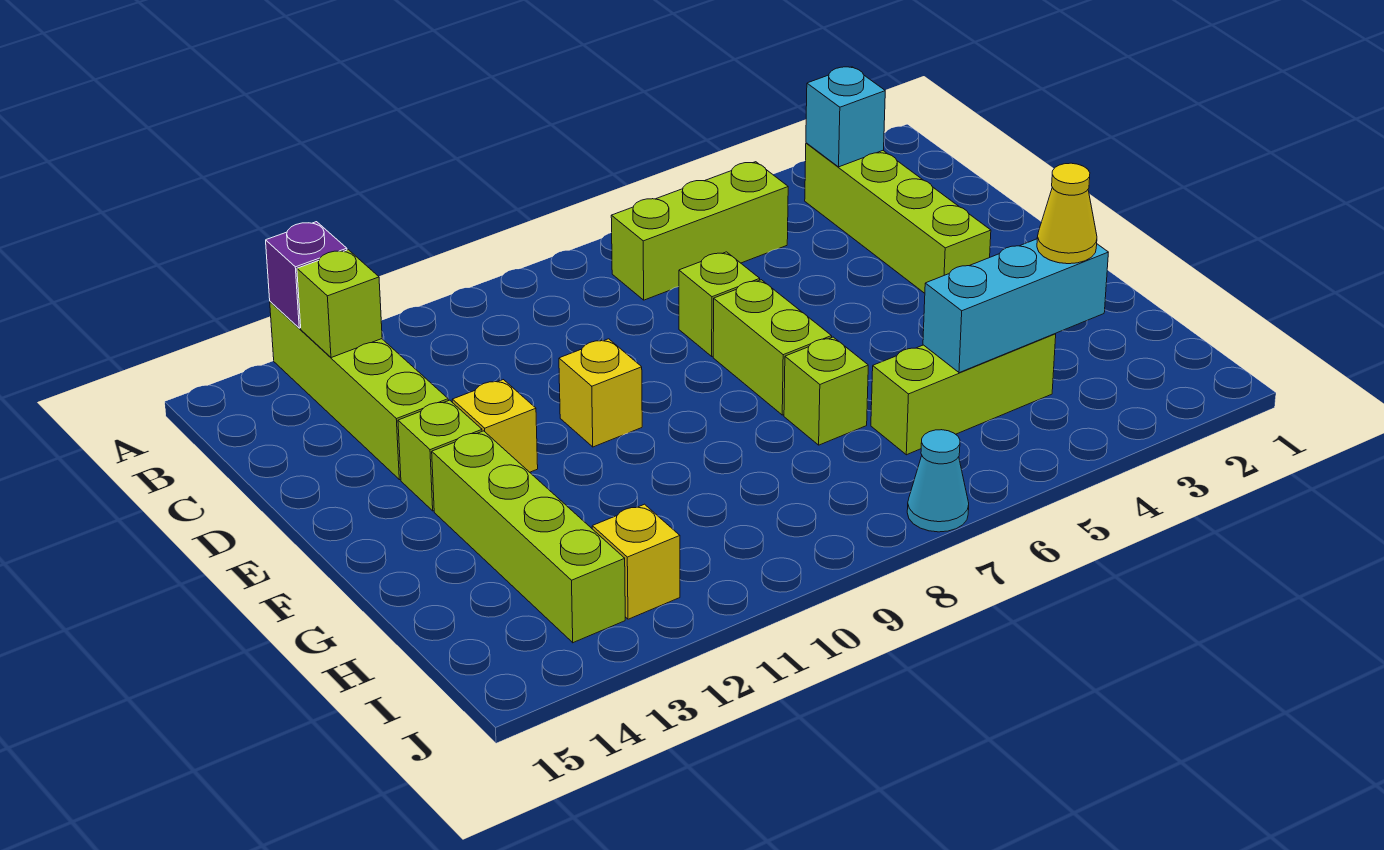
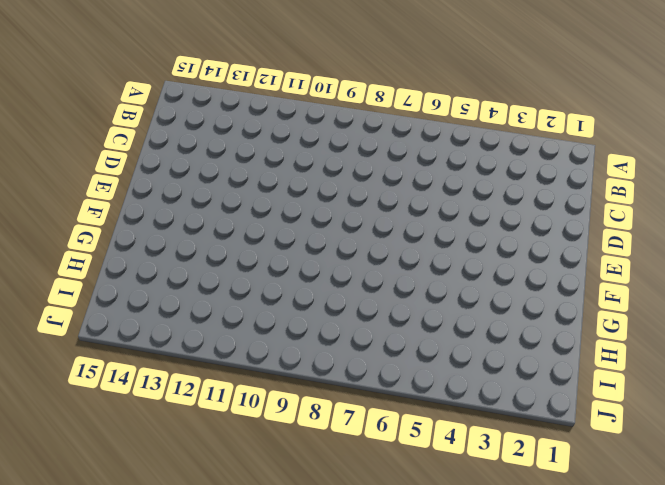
none -> lime brick A13:D13 level 1
none -> lime brick B3:E3 level 1
none -> lime brick B5:B7 level 1

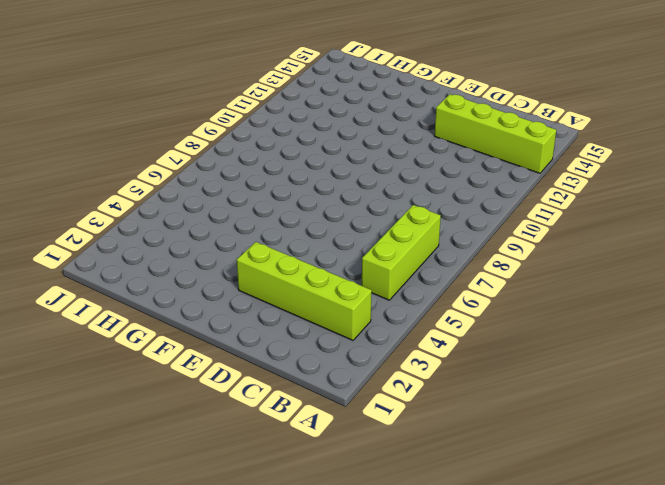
none -> lime brick D7 level 1
none -> lime brick E7:F7 level 1
none -> yellow brick E10 level 1

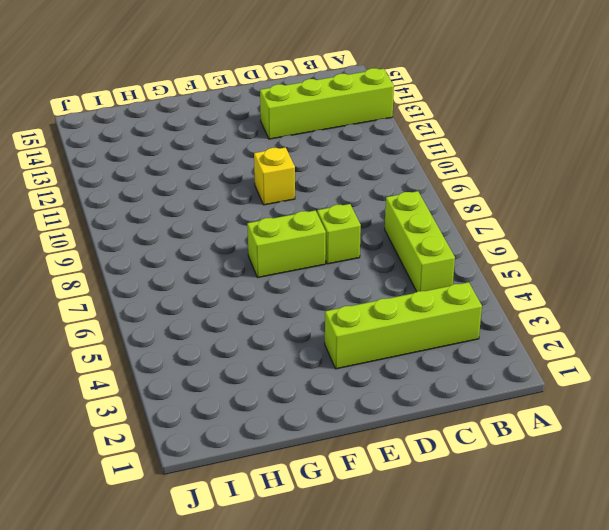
none -> yellow brick E12 level 1
none -> lime brick E13 level 1
none -> lime brick F13:I13 level 1

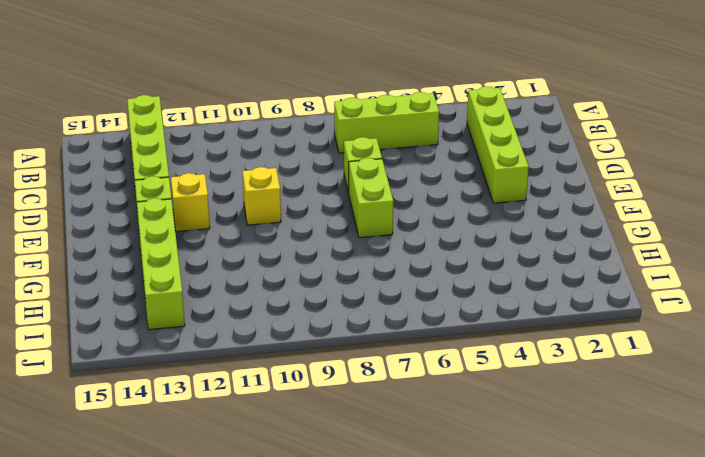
none -> lime brick G7 level 1
none -> lime brick H4:H6 level 1
none -> yellow brick I12 level 1

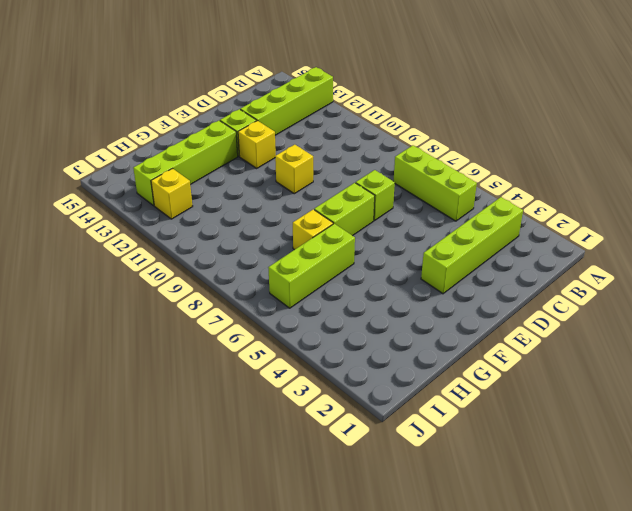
lime brick G6:I6 level 1 -> lime brick H4:H6 level 1
yellow brick G7 level 1 -> lime brick G7 level 1
none -> cyan cone J7 level 1
none -> purple brick A13 level 2
none -> cyan brick B3 level 2

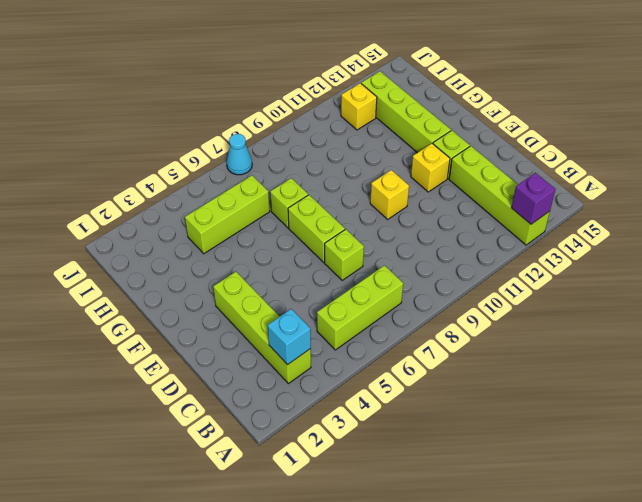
none -> lime brick B13 level 2
none -> cyan brick H3:H5 level 2
none -> yellow cone H3 level 3

